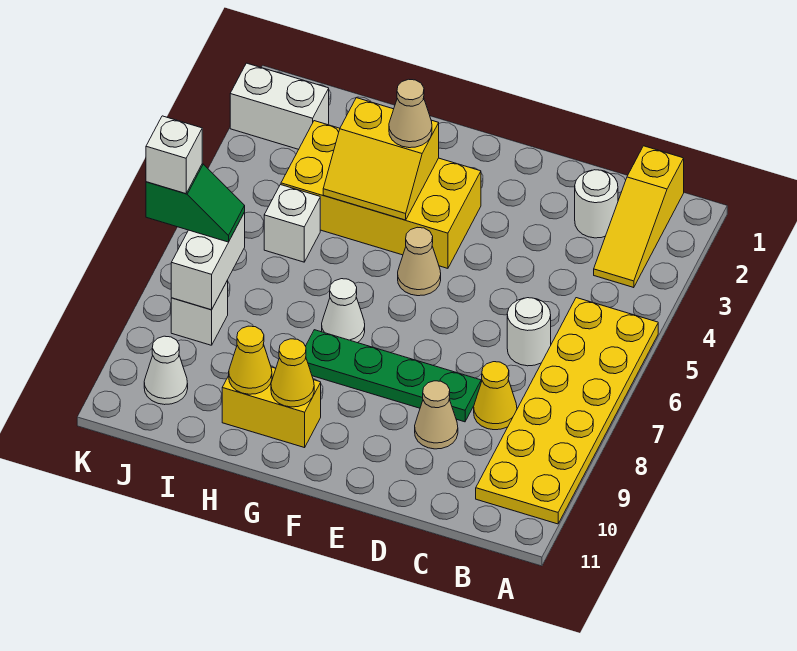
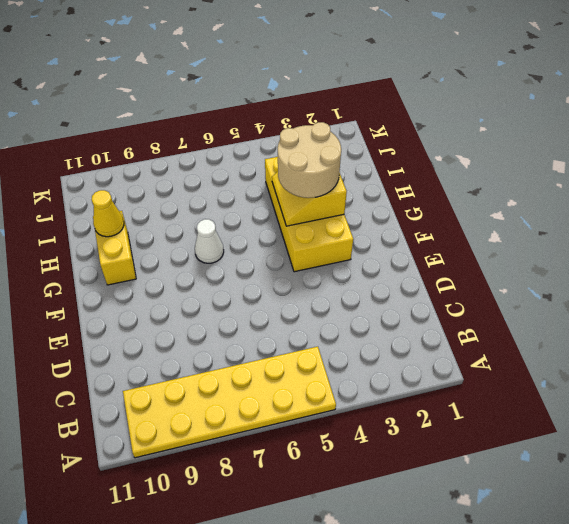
tan round brick G3:H4 level 3 -> tan cone G3 level 3
none -> yellow slope B1:B3 level 1 top 1
none -> white round brick C2 level 1
none -> white round brick C6 level 1

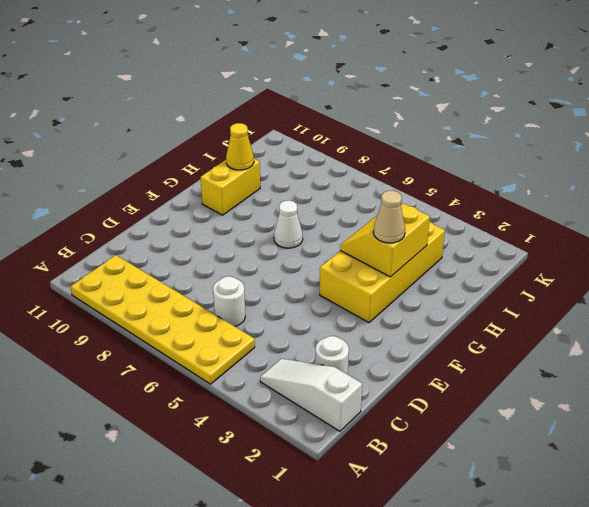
white slope B1:B3 level 1 top 1 -> yellow slope B1:B3 level 1 top 1
none -> yellow cone C8 level 1
none -> green plate D8:G8 level 1
none -> tan cone D9 level 1

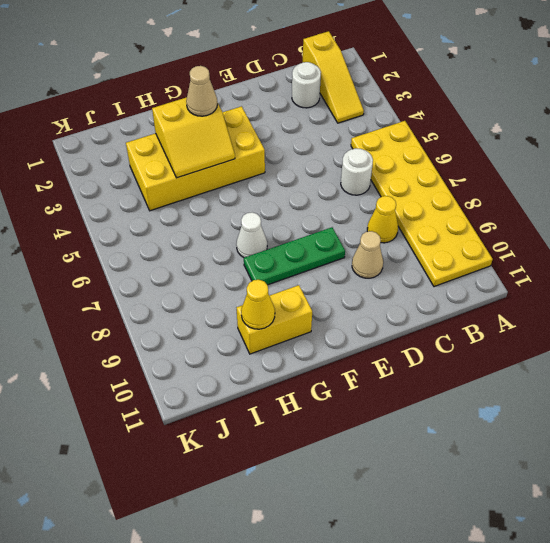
green plate E8:G8 level 1 -> green plate D8:G8 level 1
none -> tan cone F5 level 1
none -> white brick I5 level 1
none -> white brick J2:K2 level 1

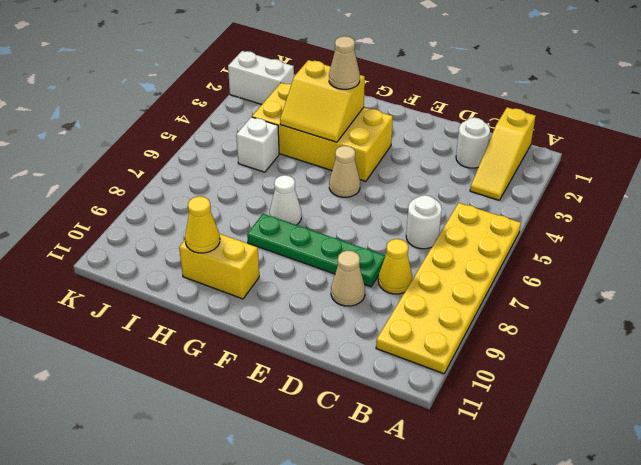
none -> white brick J8 level 1
none -> white cone J10 level 1
none -> yellow cone G10 level 2

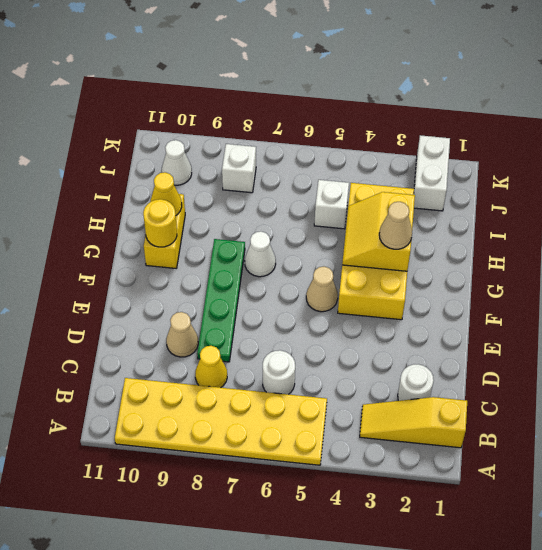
yellow round brick G10 level 2 -> yellow cone G10 level 2
none -> white brick J7:J8 level 2
none -> green slope J7:K7 level 3 top K
none -> white brick K7 level 4

